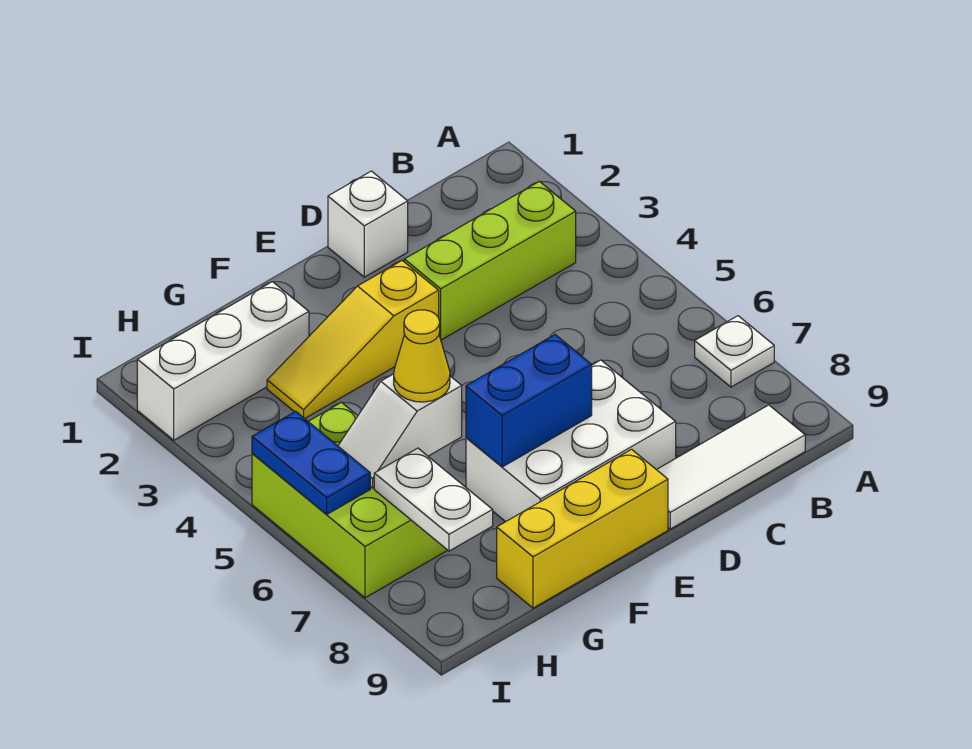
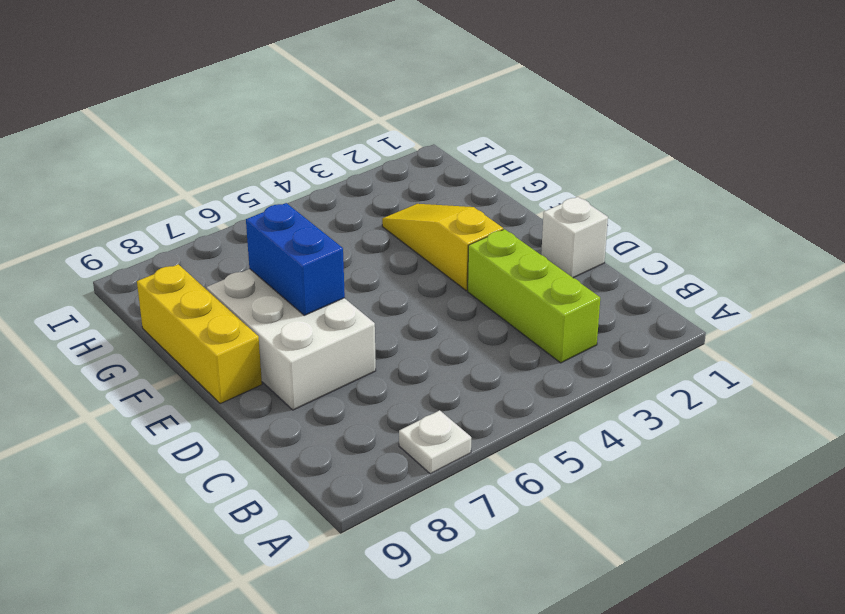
none -> white tile B9:D9 level 1
none -> white brick G2:I2 level 1
none -> lime brick H5:I7 level 1

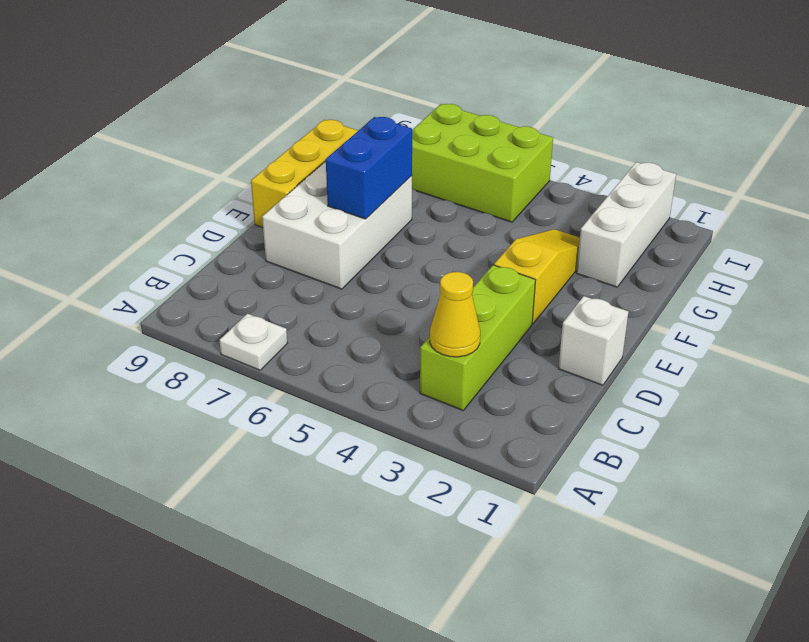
yellow cone B3 level 2 -> yellow cone G6 level 3
none -> white tile B9:D9 level 1
none -> white slope G6:H6 level 2 top G
none -> white plate H7:H8 level 2

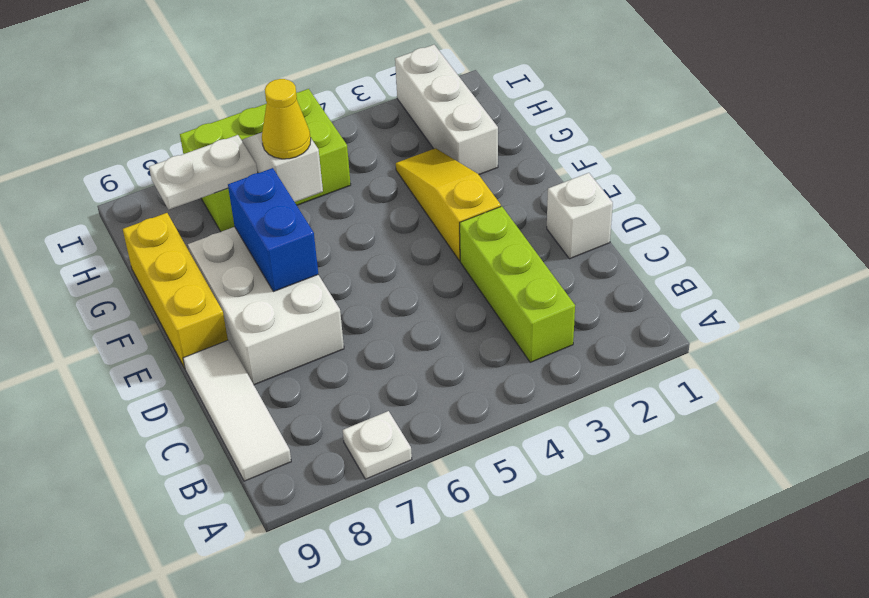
none -> blue plate I5:I6 level 2

